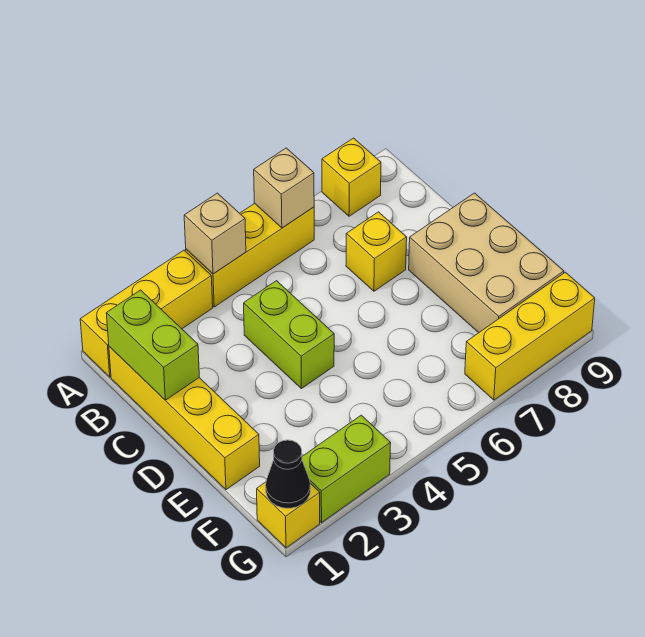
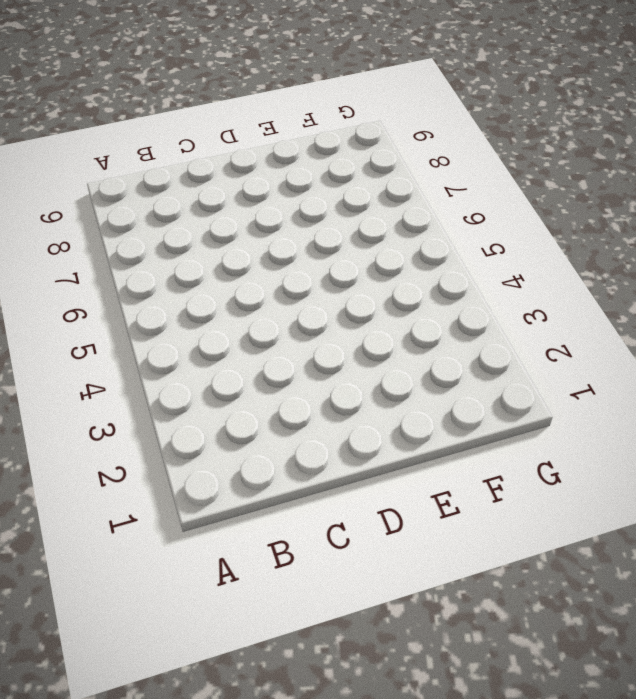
none -> yellow brick A1:A3 level 1
none -> yellow brick A4:A6 level 1
none -> yellow brick A8 level 1

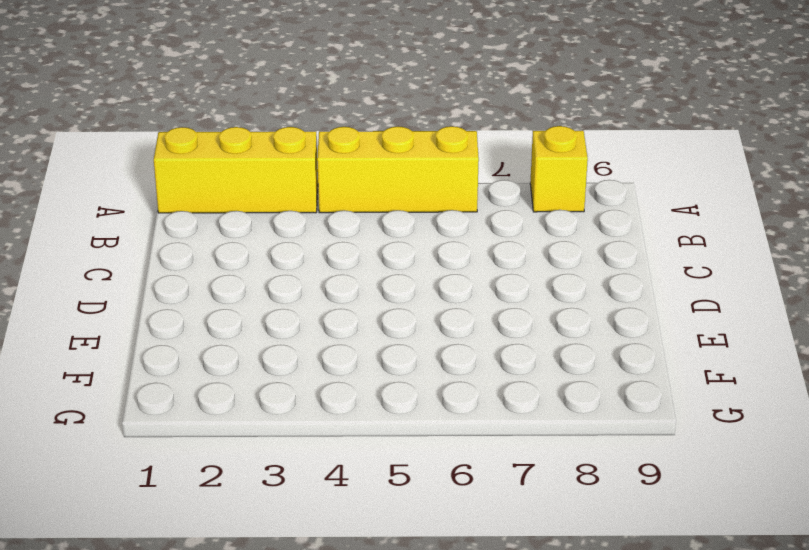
none -> yellow brick B1:E1 level 1
none -> lime brick C4:D4 level 1
none -> yellow brick C7 level 1

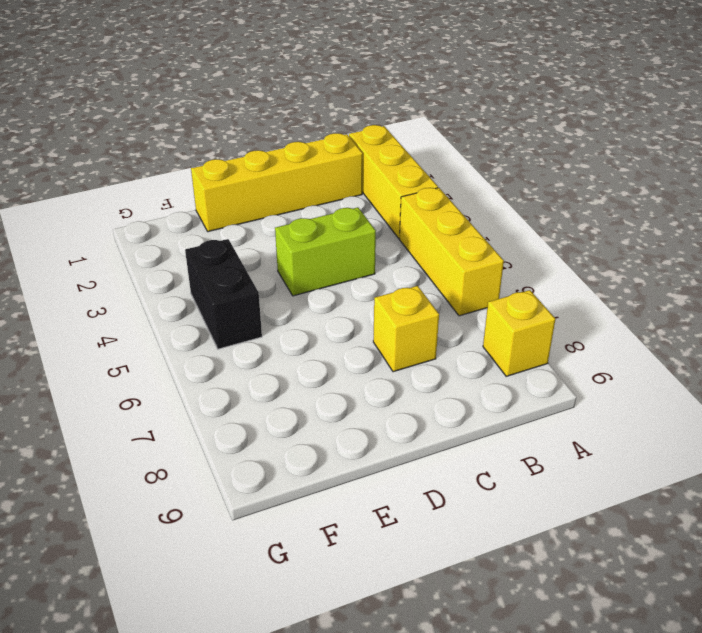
black brick F4:F5 level 1 -> none
none -> tan brick D8:F9 level 1
none -> yellow brick G1 level 1
none -> lime brick G2:G3 level 1

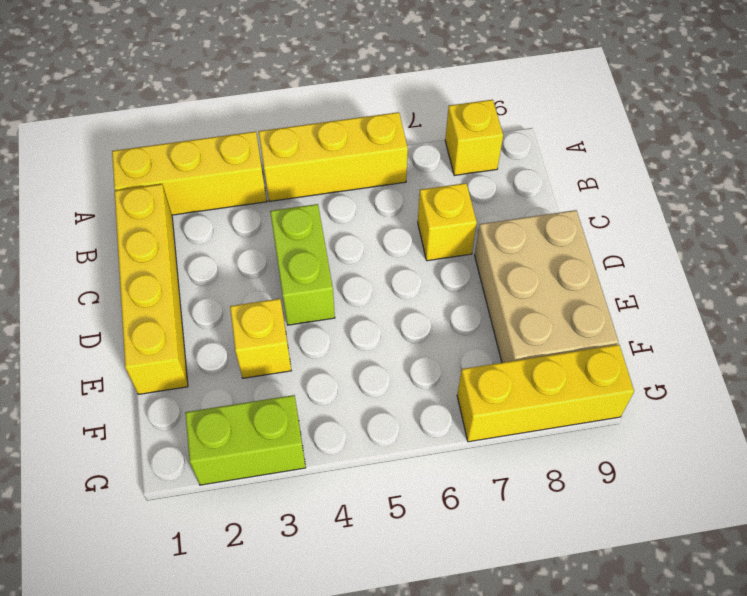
yellow brick E3 level 1 -> yellow brick G1 level 1
none -> tan brick A4 level 2
none -> tan brick A6 level 2
none -> lime brick B1:C1 level 2

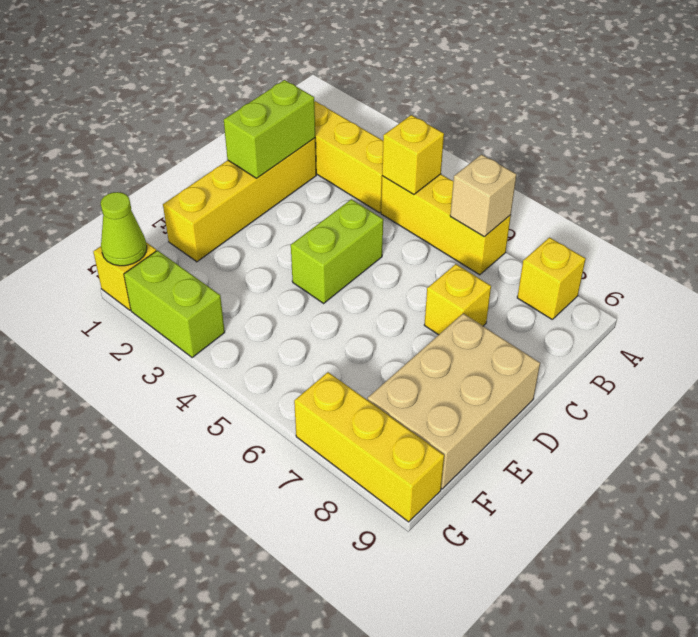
yellow brick A4 level 2 -> tan brick A4 level 2
lime cone G1 level 2 -> black cone G1 level 2

